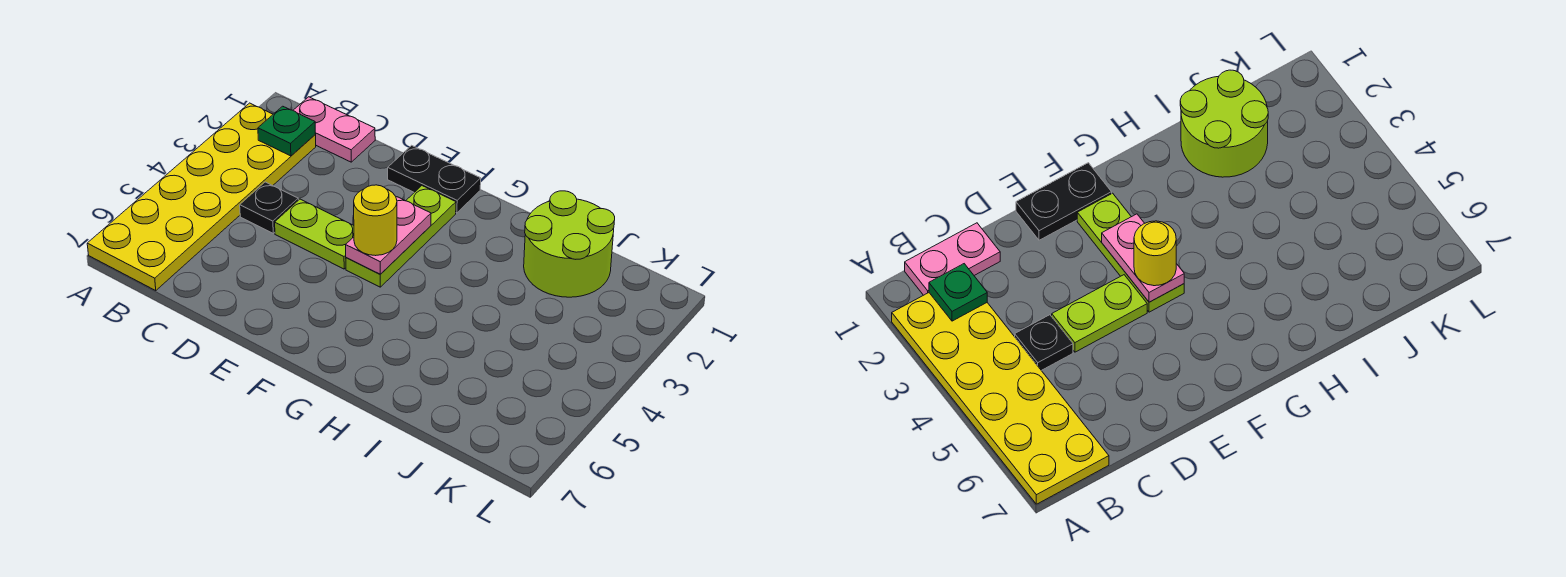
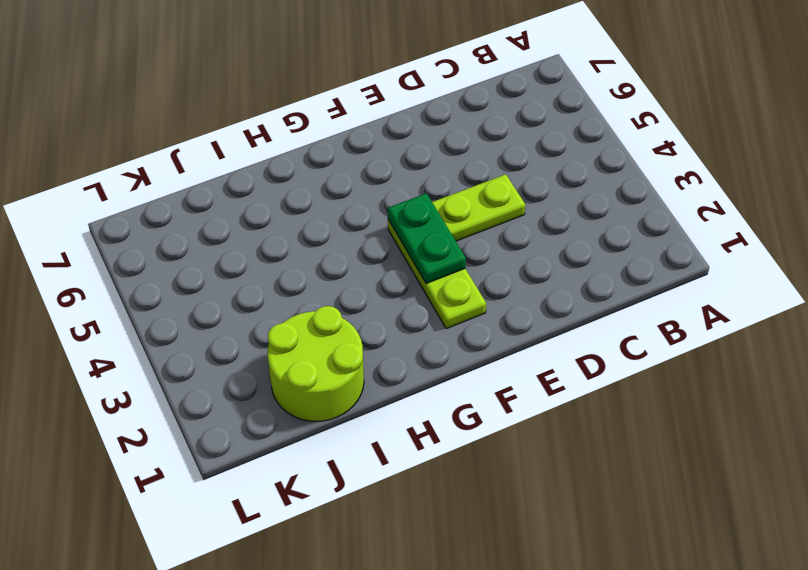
green plate F3:F4 level 2 -> pink plate F3:F4 level 2
none -> yellow plate A2:B7 level 1
none -> pink plate B1:C1 level 1

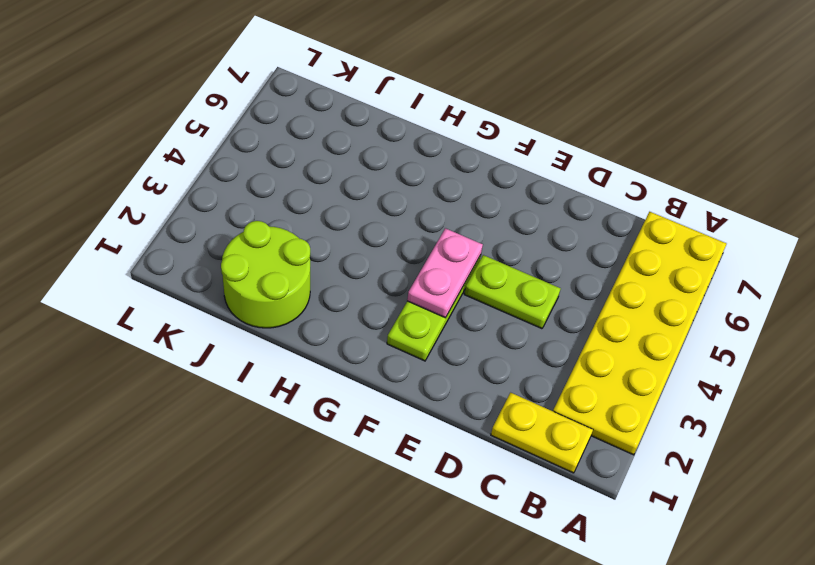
yellow plate B1:C1 level 1 -> pink plate B1:C1 level 1
none -> black plate C4 level 1
none -> black plate E1:F1 level 1

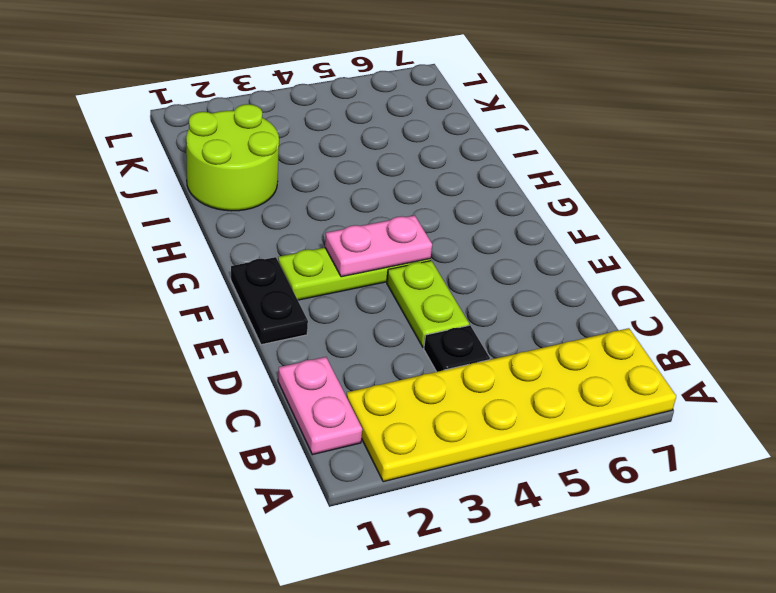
none -> green plate B2 level 2
none -> yellow round brick F4 level 3

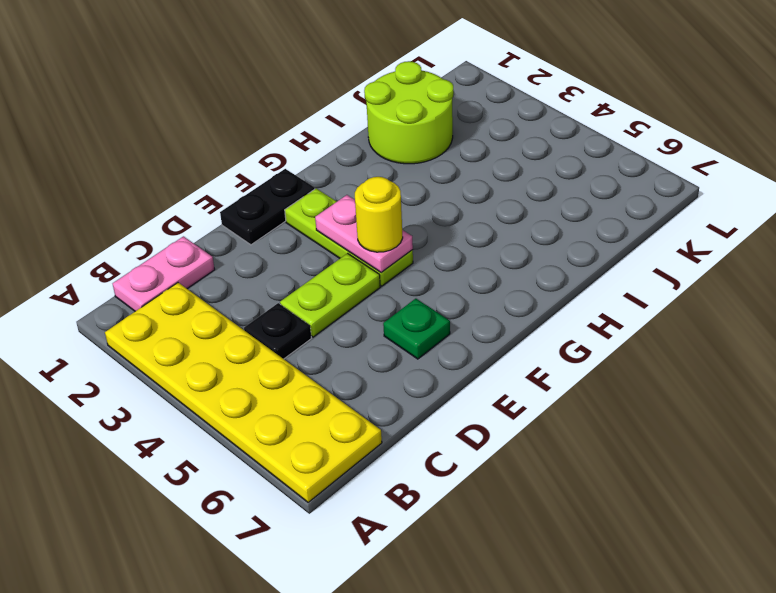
green plate E6 level 1 -> green plate B2 level 2

